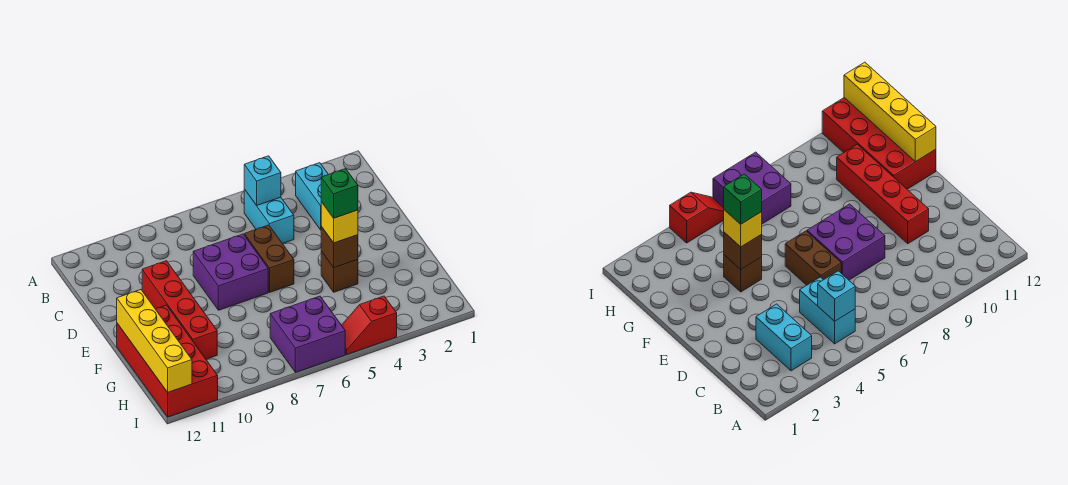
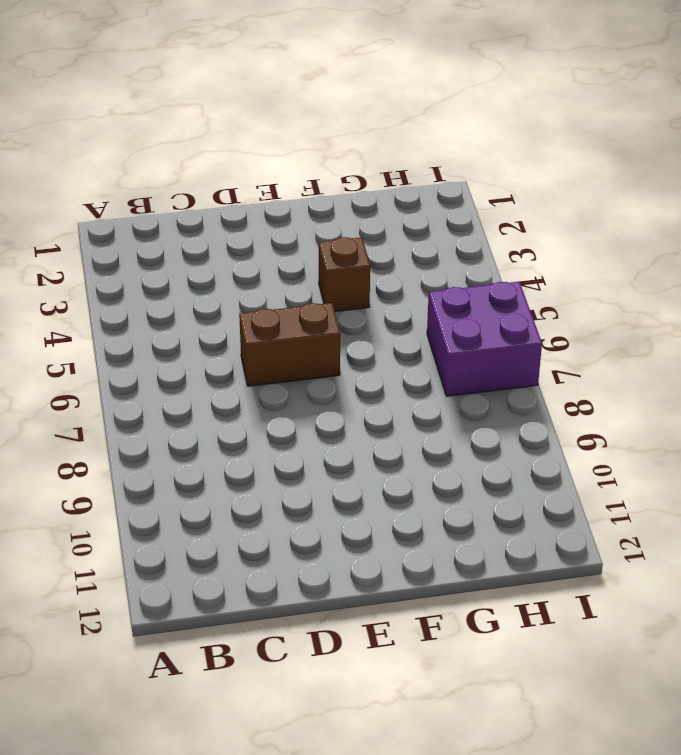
none -> cyan brick B3:C3 level 1
none -> cyan brick B5:C5 level 1
none -> purple brick D7:E8 level 1

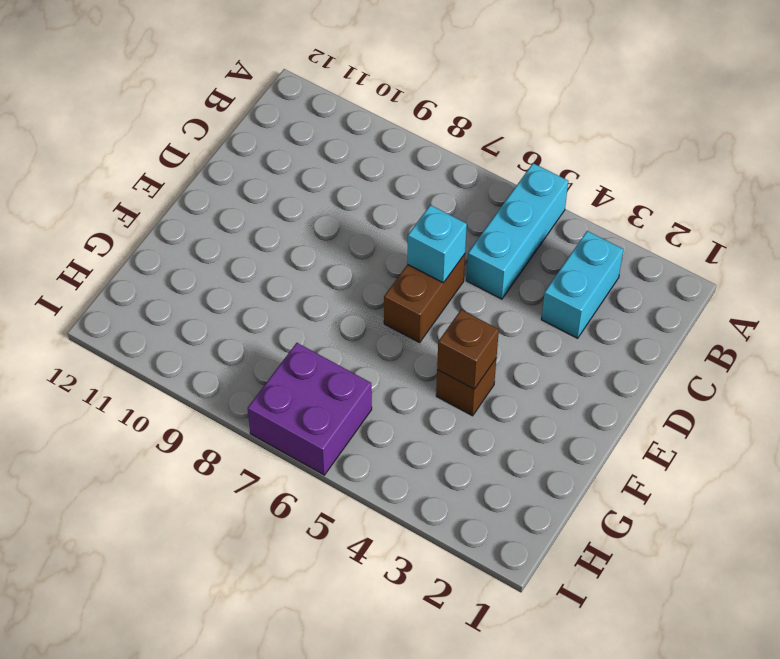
cyan brick A5:C5 level 1 -> cyan brick B5:C5 level 1
cyan brick D6 level 2 -> cyan brick B5 level 2
none -> purple brick D7:E8 level 1
none -> red brick D10:G10 level 1
none -> red brick F11:I12 level 1

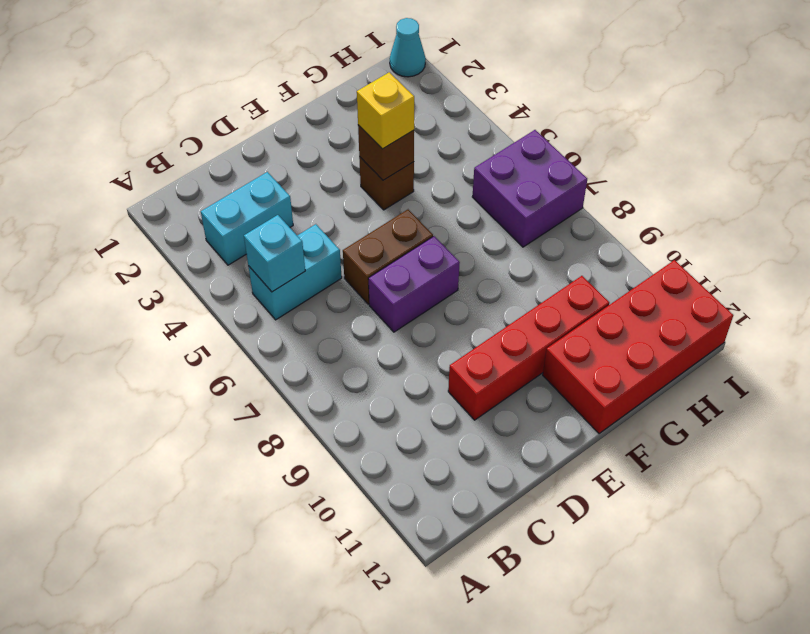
purple brick D7:E7 level 1 -> purple brick D7:E8 level 1
cyan cone I1 level 1 -> none
none -> red slope I4:I5 level 1 top 4
none -> yellow brick F12:I12 level 2
none -> green brick F4 level 4

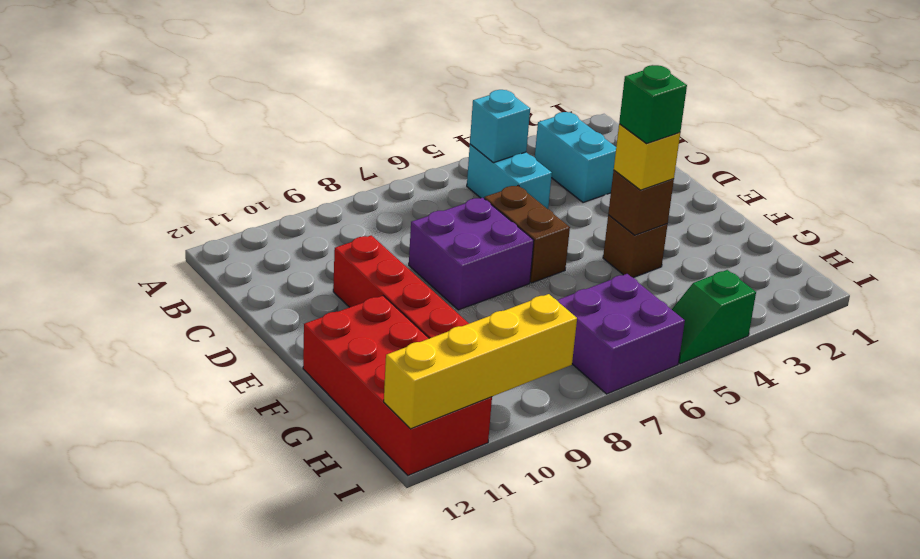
green slope I4:I5 level 1 top 4 -> red slope I4:I5 level 1 top 4
yellow brick I9:I12 level 2 -> yellow brick F12:I12 level 2

